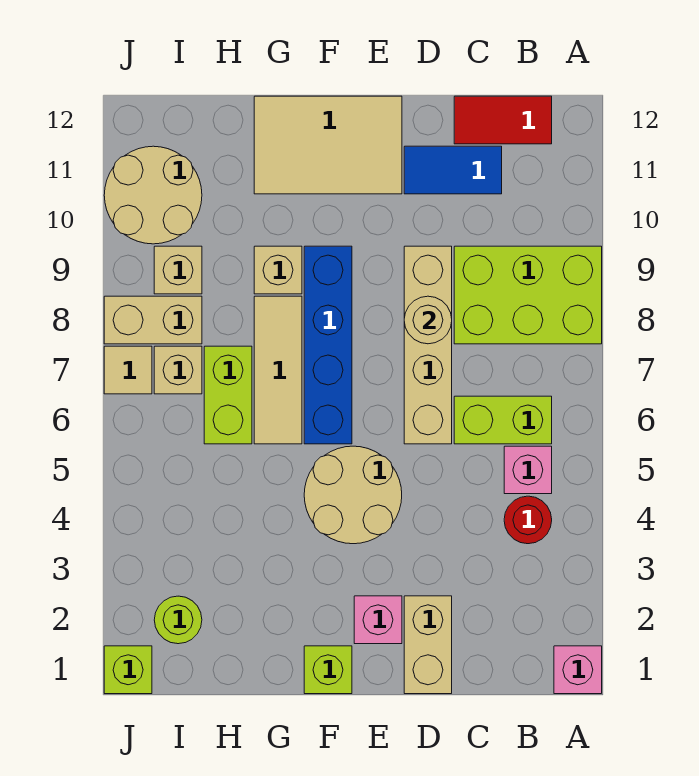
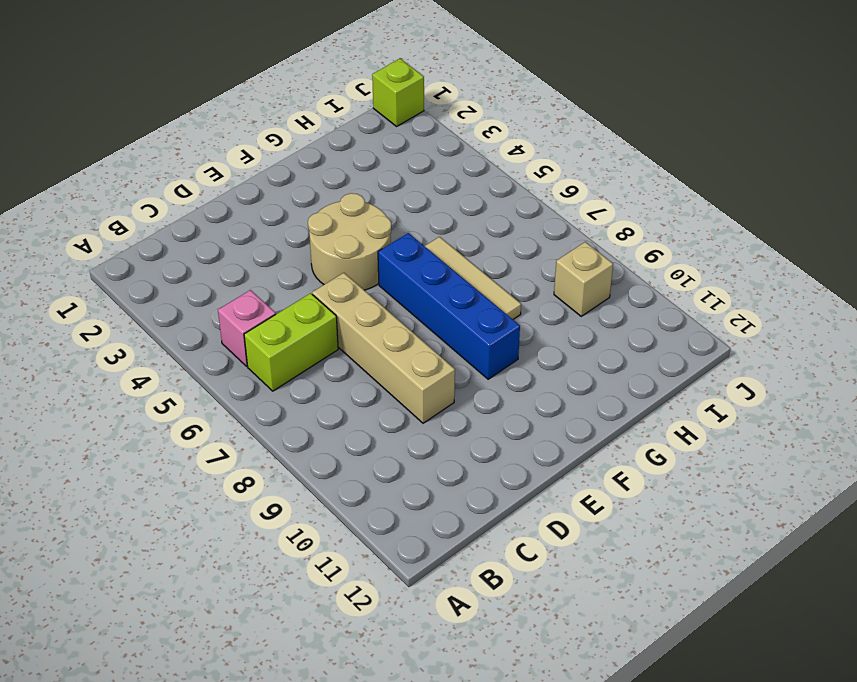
none -> pink brick A1 level 1
none -> lime brick A8:C9 level 1
none -> red round brick B4 level 1

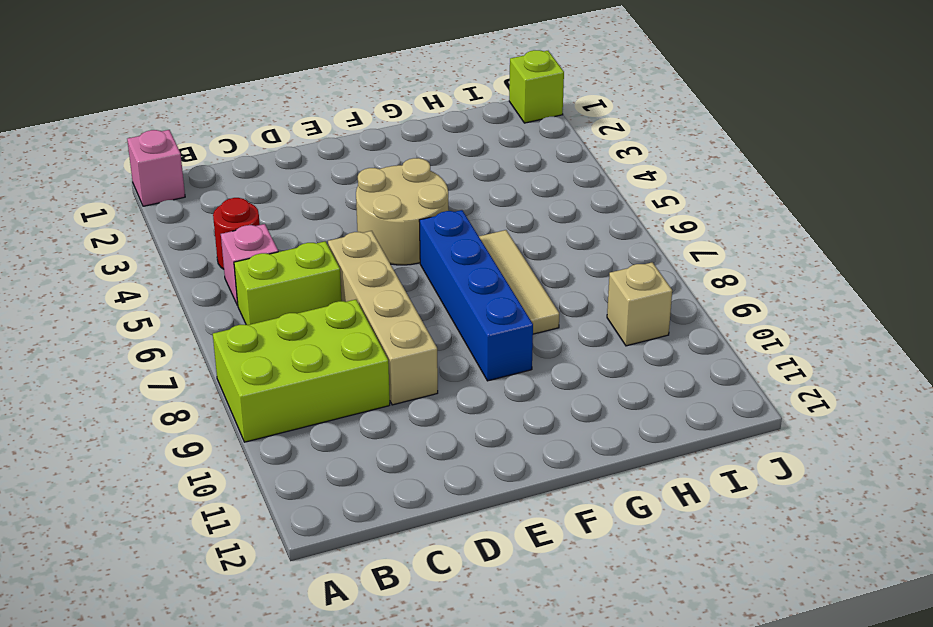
none -> red tile B12:C12 level 1
none -> blue tile C11:D11 level 1
none -> tan brick D1:D2 level 1

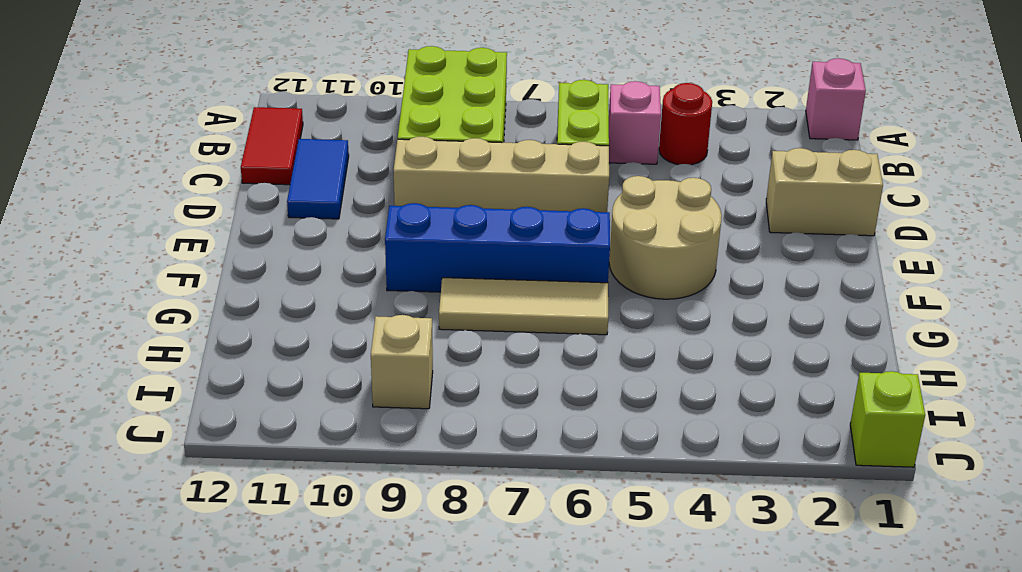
none -> pink brick E2 level 1
none -> tan tile E11:G12 level 1
none -> lime brick F1 level 1

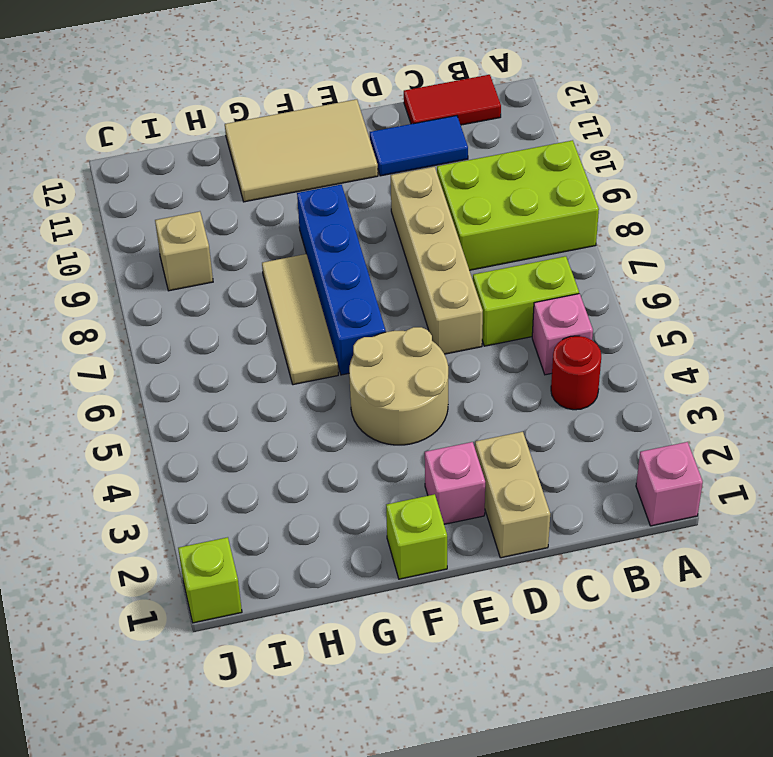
none -> tan brick G9 level 1
none -> lime brick H6:H7 level 1
none -> lime round brick I2 level 1

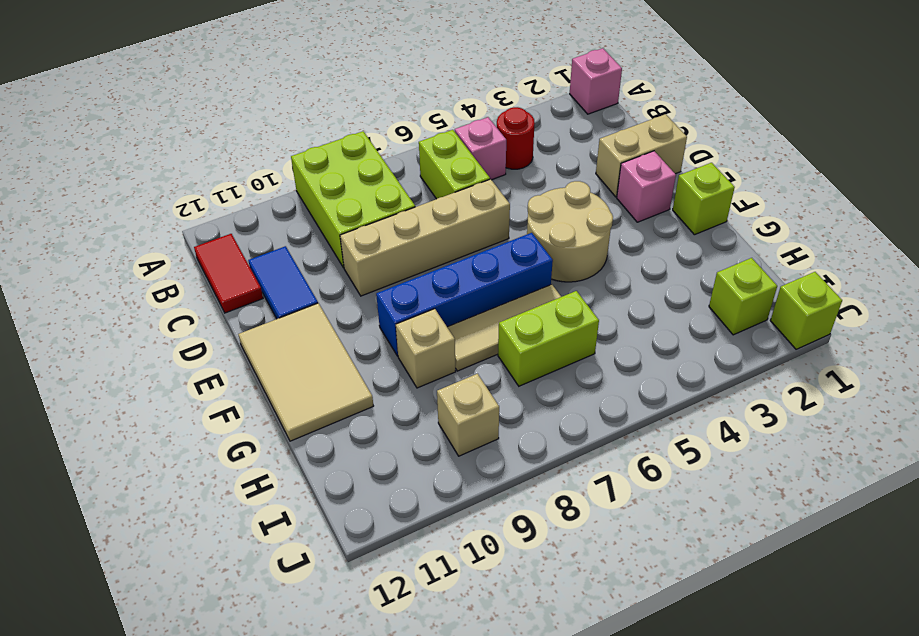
lime brick I2 level 1 -> lime round brick I2 level 1
none -> tan brick I7 level 1
none -> tan brick I8:J8 level 1
none -> tan round brick I10:J11 level 1

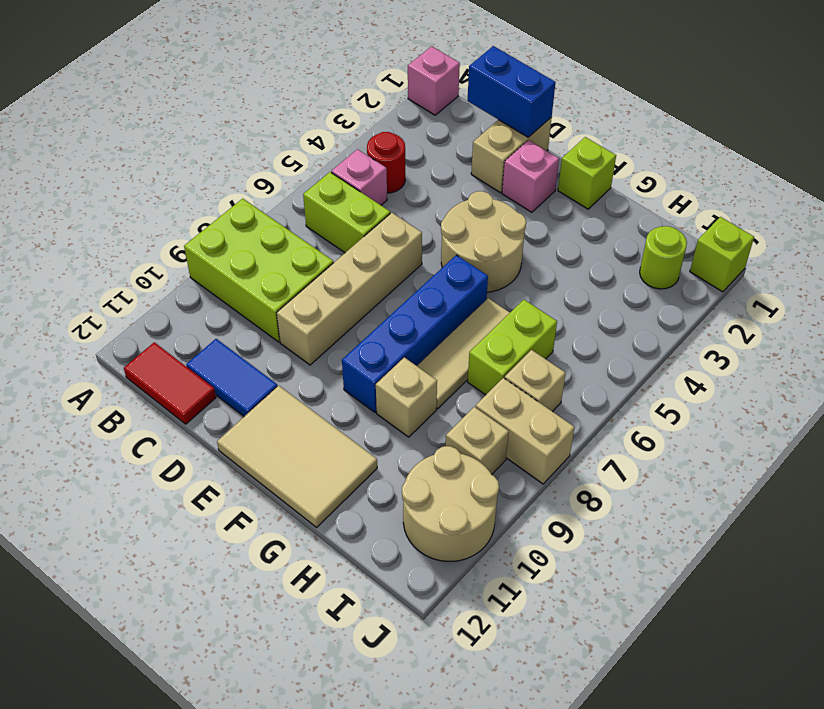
blue brick C1:D1 level 2 -> none
none -> tan tile J7 level 1
none -> tan round brick D8 level 2

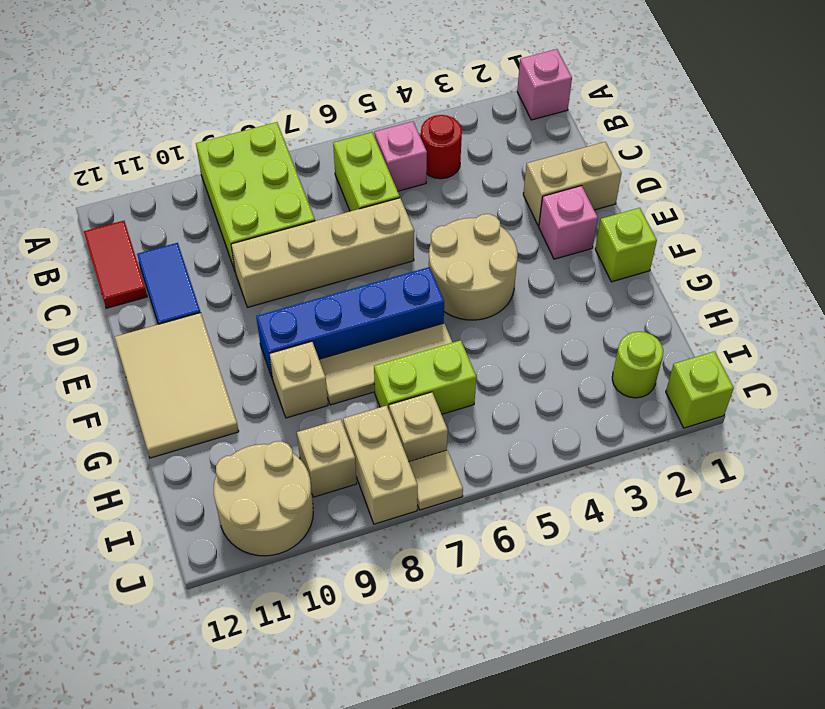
none -> tan round brick D8 level 2

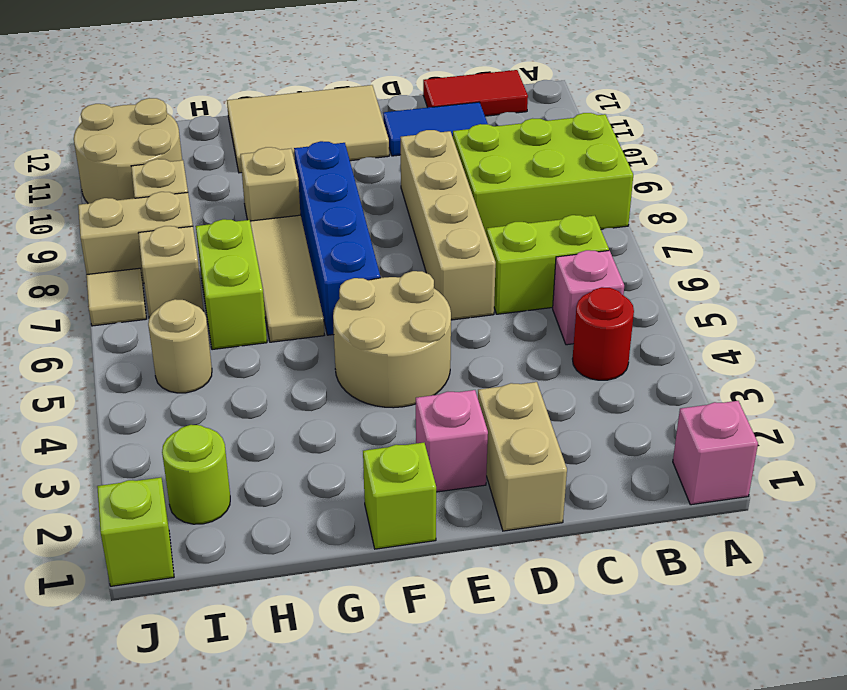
tan round brick I5 level 1 -> tan round brick D8 level 2

